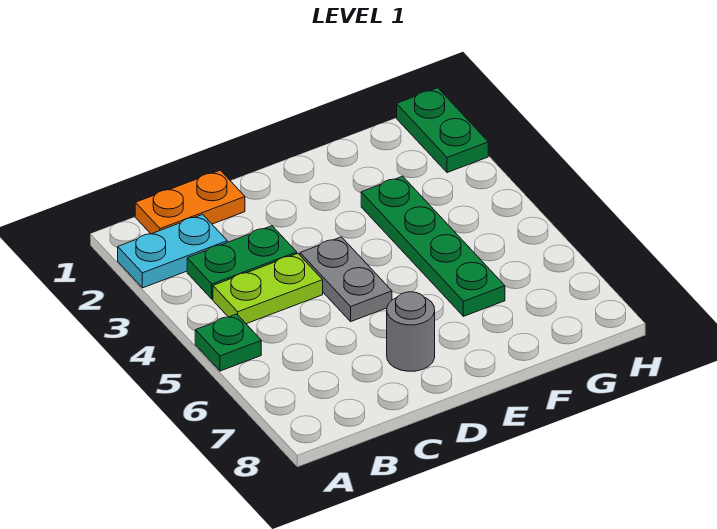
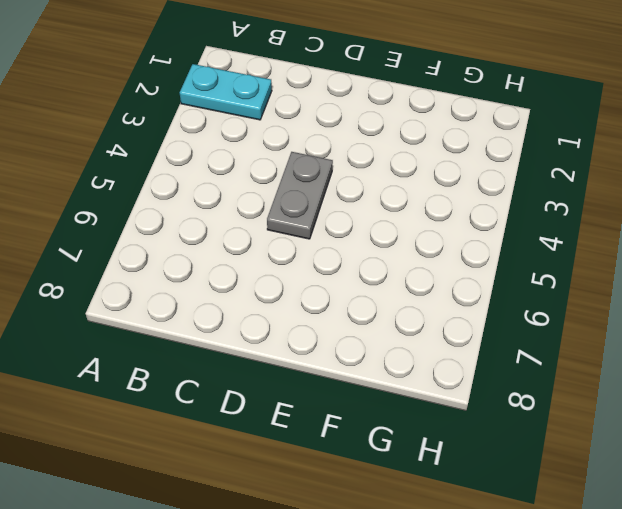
none -> green plate A5 level 1
none -> orange plate B1:C1 level 1

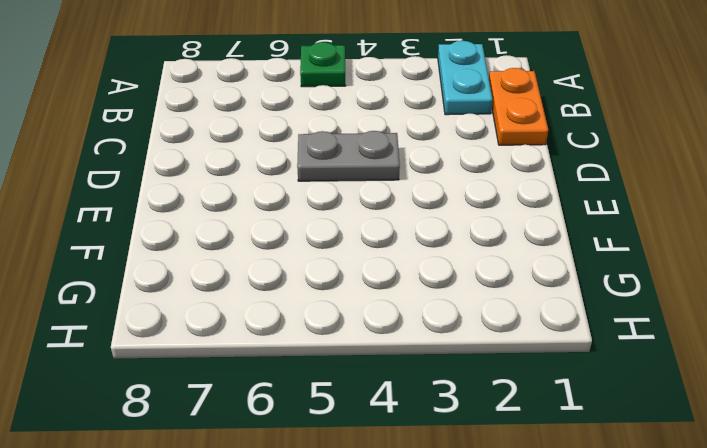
none -> green plate B3:C3 level 1
none -> lime plate B4:C4 level 1

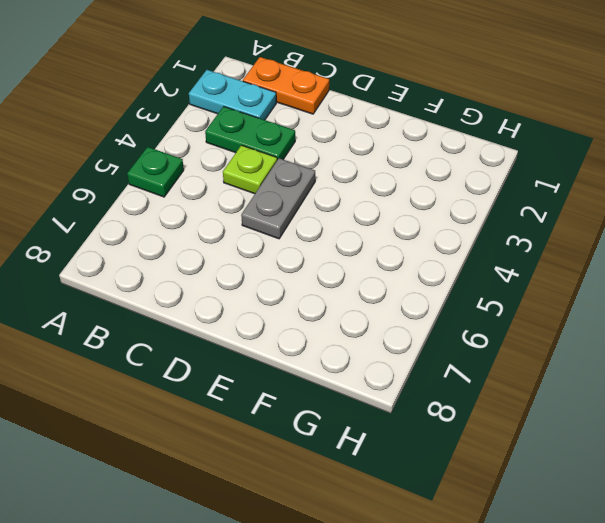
lime plate C4 level 1 -> lime plate B4:C4 level 1
none -> grey round brick D7 level 1
none -> green plate F3:F6 level 1

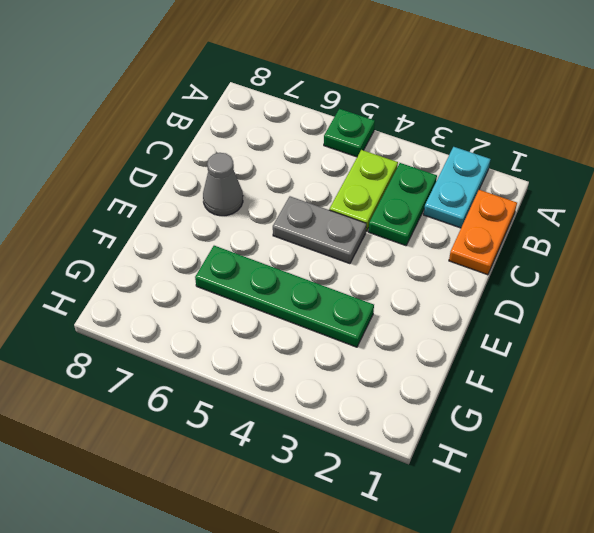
grey cone D7 level 1 -> grey round brick D7 level 1
none -> green plate H1:H2 level 1

